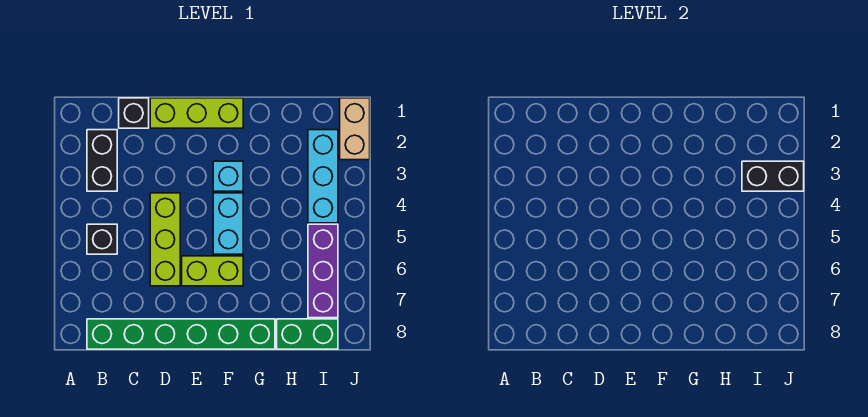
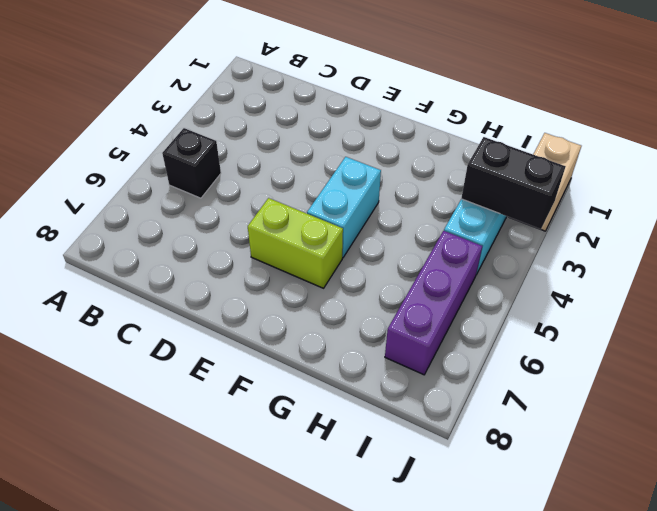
none -> black brick B2:B3 level 1
none -> green brick B8:G8 level 1
none -> black brick C1 level 1

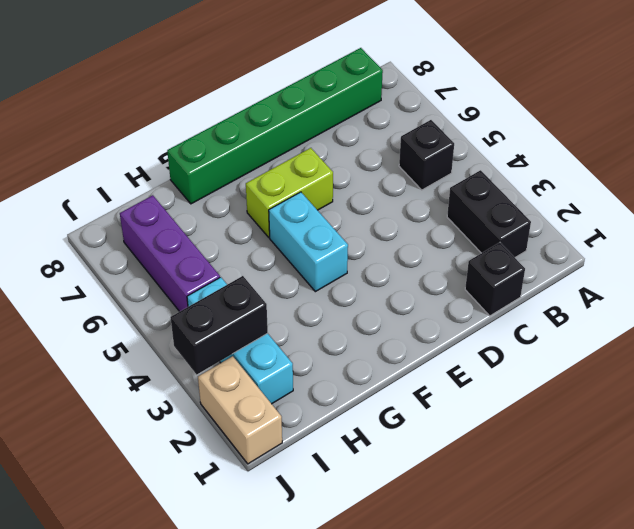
none -> lime brick D1:F1 level 1
none -> lime brick D4:D6 level 1
none -> cyan brick F3 level 1

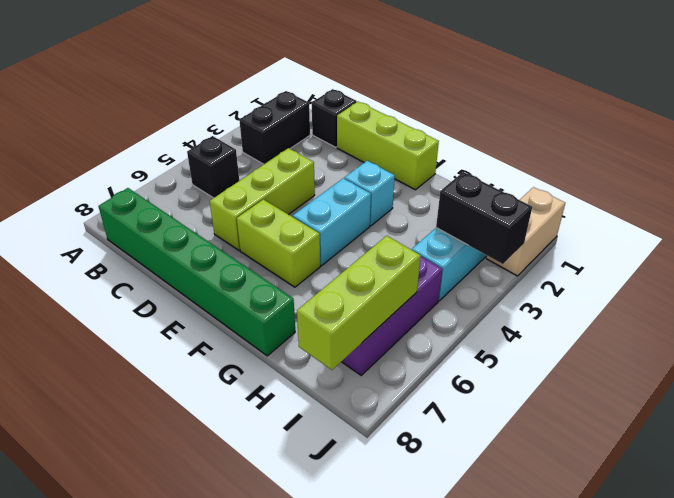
lime brick I6:I8 level 2 -> none
none -> green brick H8:I8 level 1

